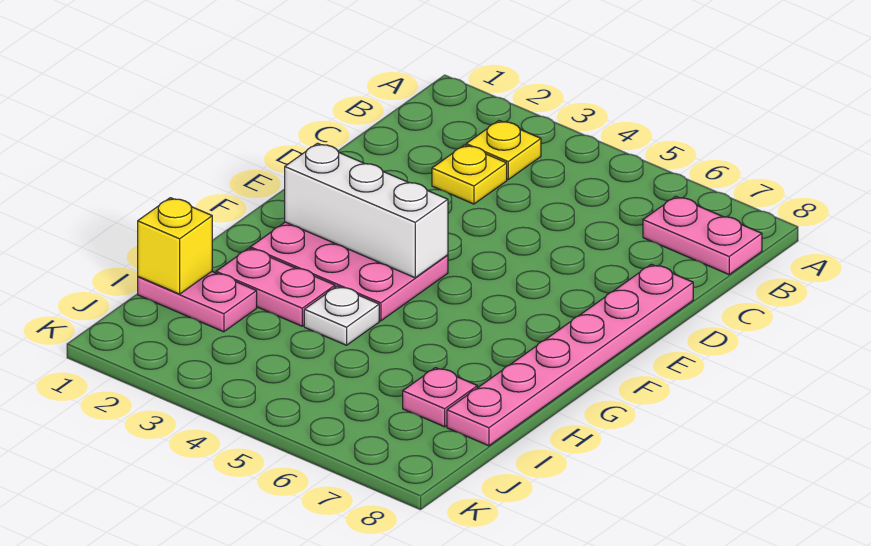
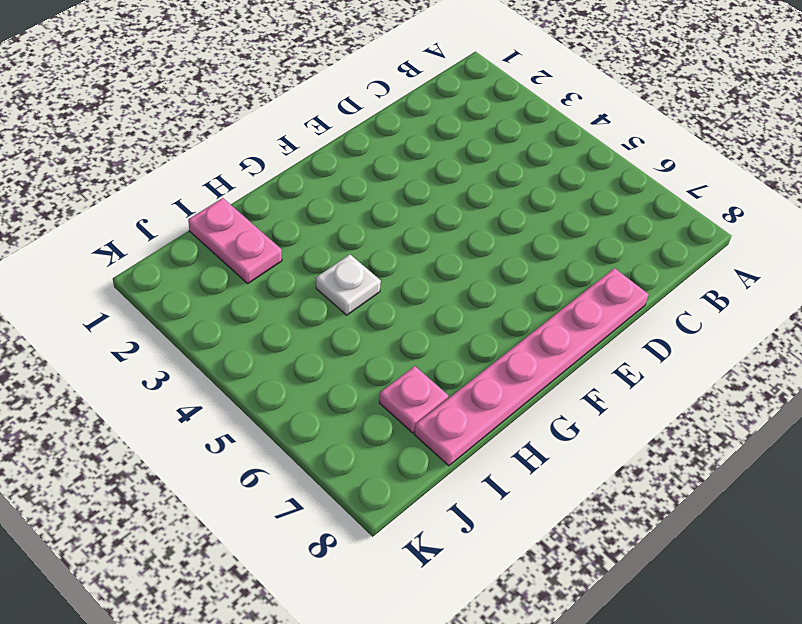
none -> yellow plate B3 level 1
none -> pink plate B7:B8 level 1

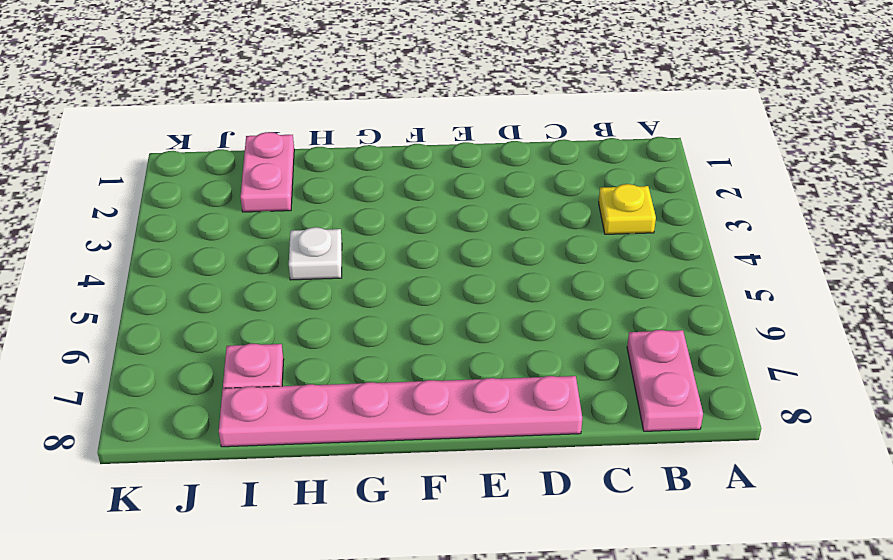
none -> yellow plate C3 level 1
none -> pink plate F2:G4 level 1

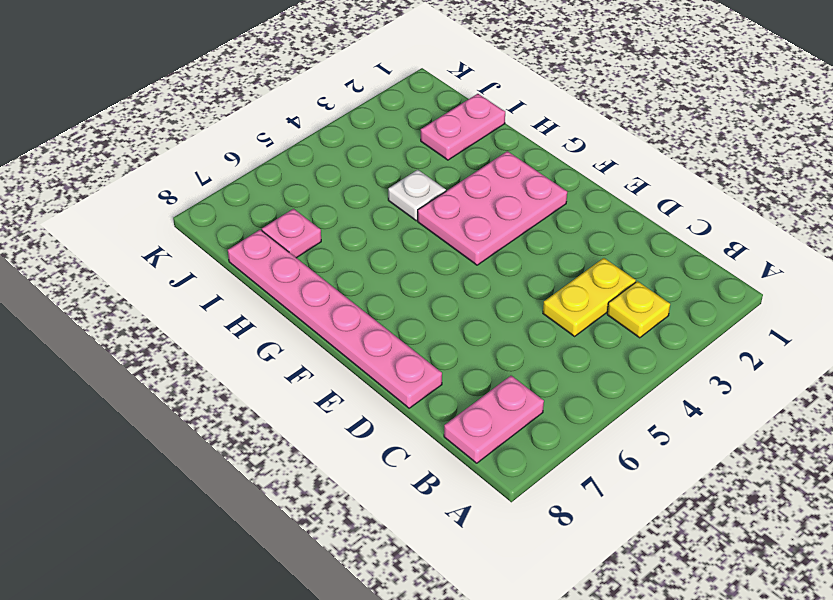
yellow plate C3:C4 level 1 -> yellow plate C3 level 1
none -> pink plate H2:H3 level 1
none -> white brick F2:F4 level 2

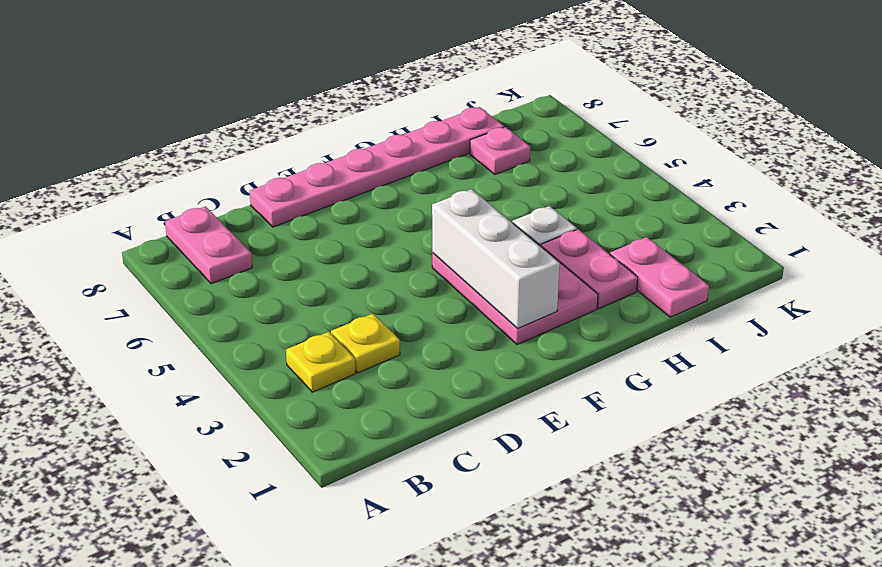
none -> yellow brick I1 level 2

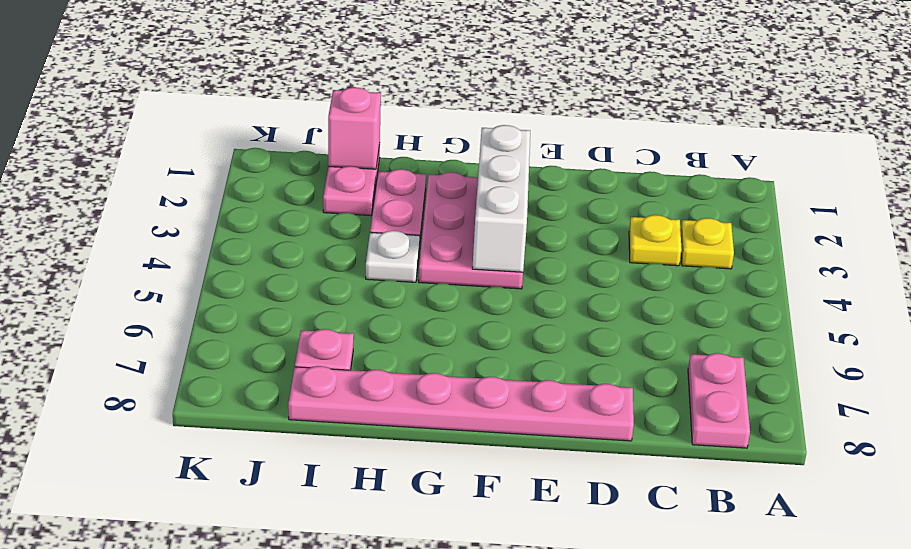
pink brick I1 level 2 -> yellow brick I1 level 2

